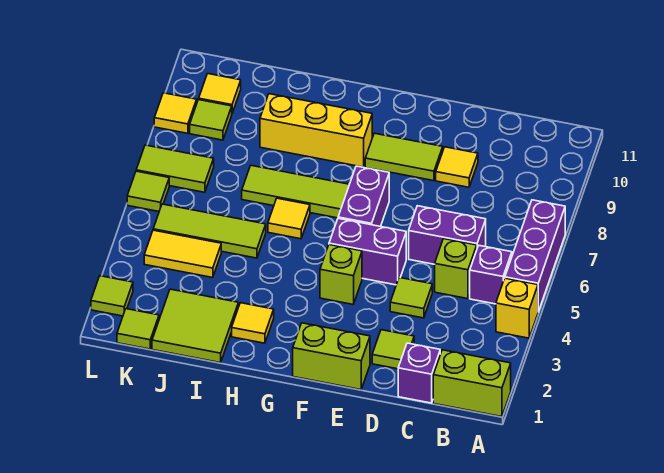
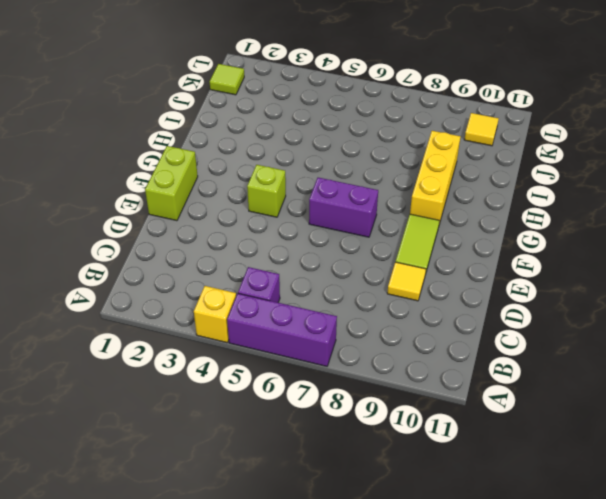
none -> lime brick A1:B1 level 1
none -> purple brick C1 level 1
none -> lime brick C5 level 1

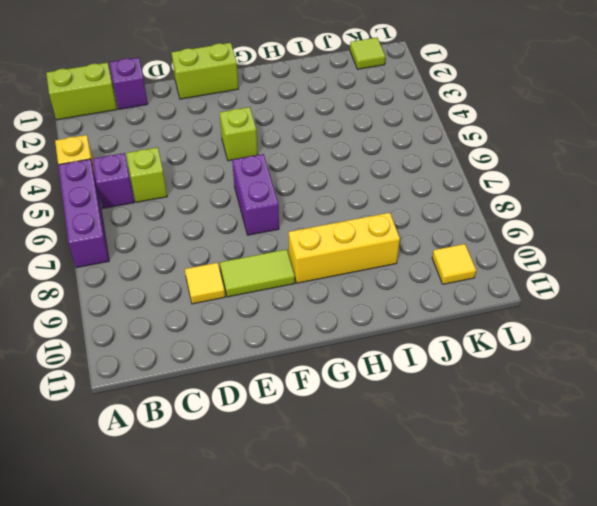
none -> purple brick C6:D6 level 1
none -> lime tile D2 level 1
none -> lime tile D4 level 1

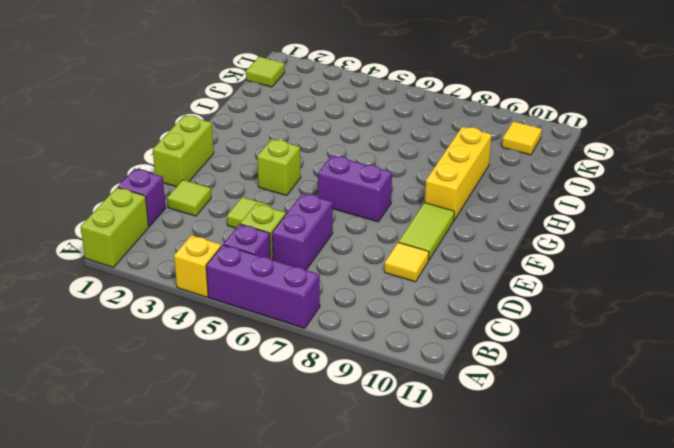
none -> purple brick E5:F5 level 1
none -> lime tile G7:I7 level 1
none -> yellow tile H2 level 1

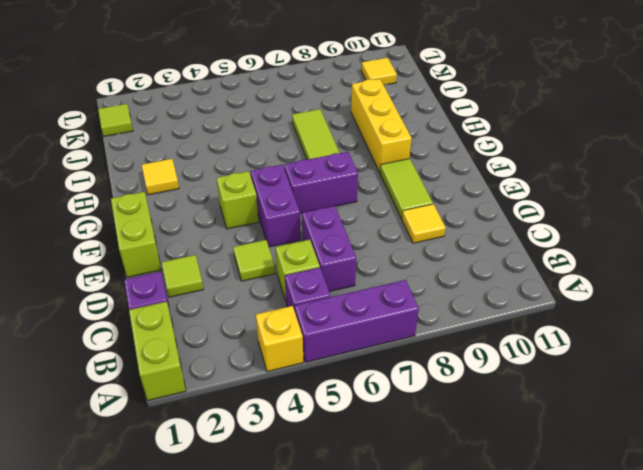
none -> yellow tile H6 level 1
none -> lime tile I1:J2 level 1
none -> lime tile I5:K5 level 1

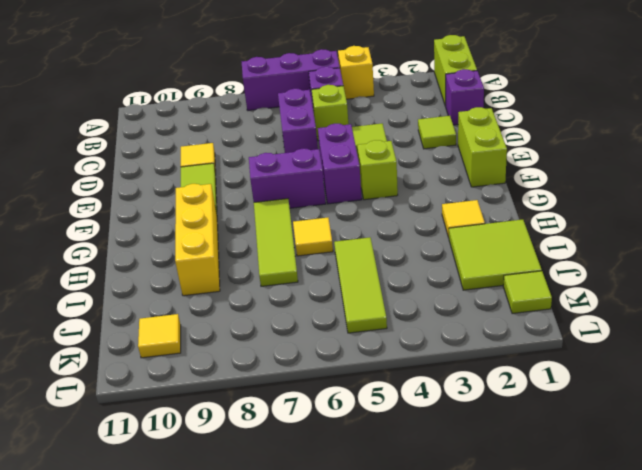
none -> yellow tile J4:K4 level 1
none -> lime tile K7:L7 level 1
none -> lime tile K9 level 1

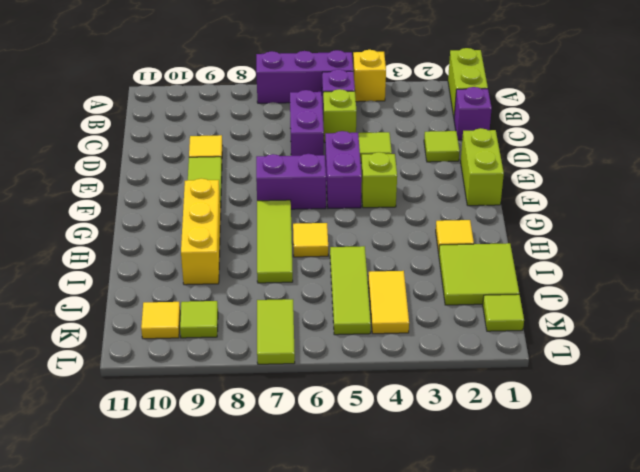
none -> lime tile L2 level 1
none -> lime tile L6 level 1
none -> yellow tile L9 level 1

